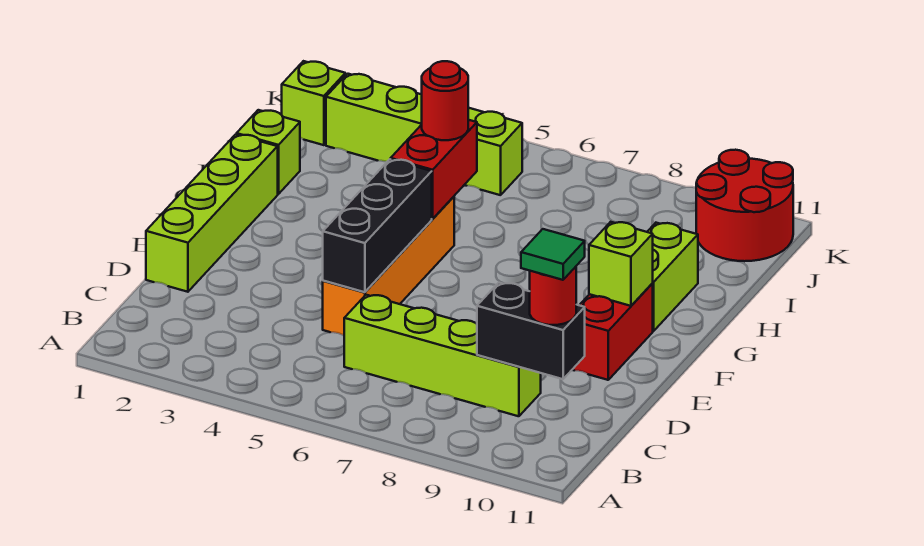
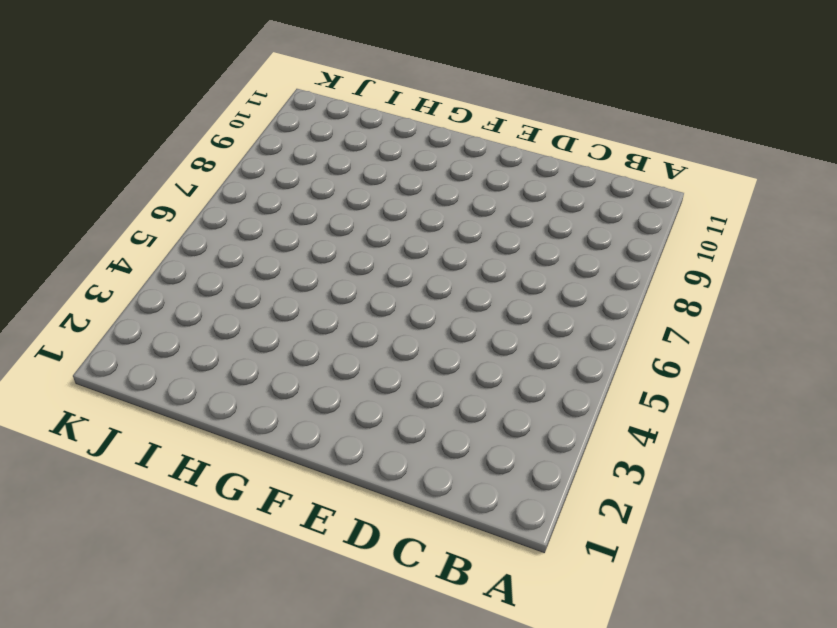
none -> lime brick C6:C9 level 1
none -> lime brick D1:G1 level 1
none -> orange brick D5:G5 level 1

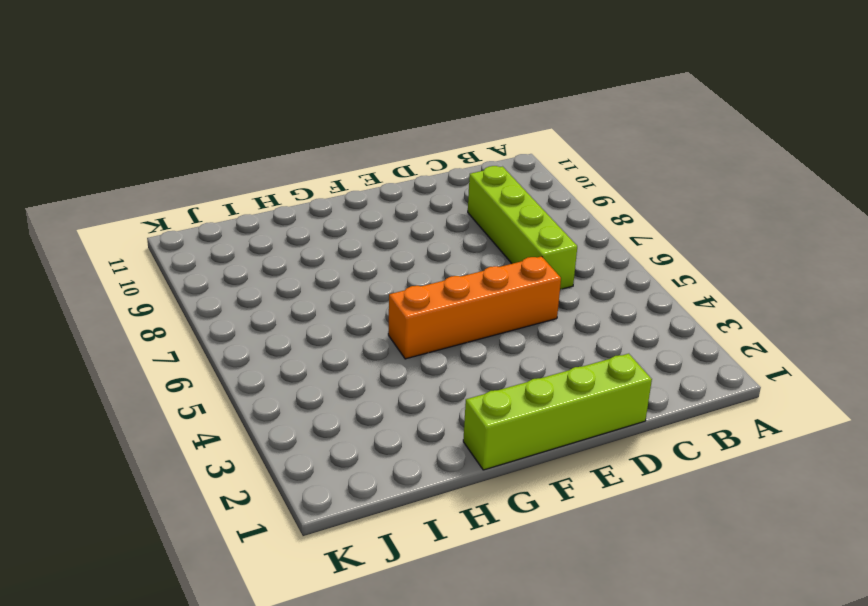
none -> red brick E10:F10 level 1
none -> lime brick G10:H10 level 1
none -> lime brick H1 level 1

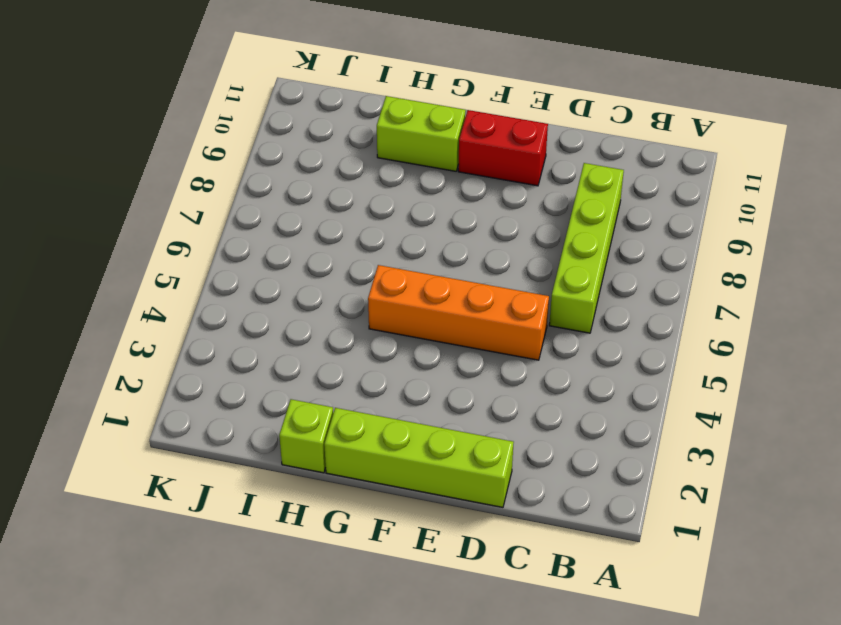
none -> lime brick J1 level 1
none -> lime brick J2:J5 level 1
none -> red round brick J10:K11 level 1

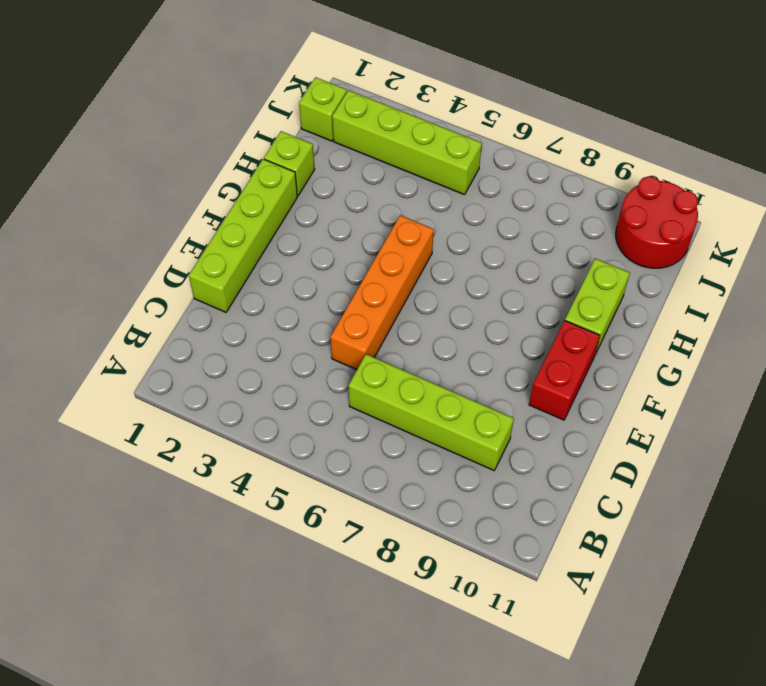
none -> black brick C9:C10 level 2
none -> black brick D5:F5 level 2
none -> lime brick F10 level 2

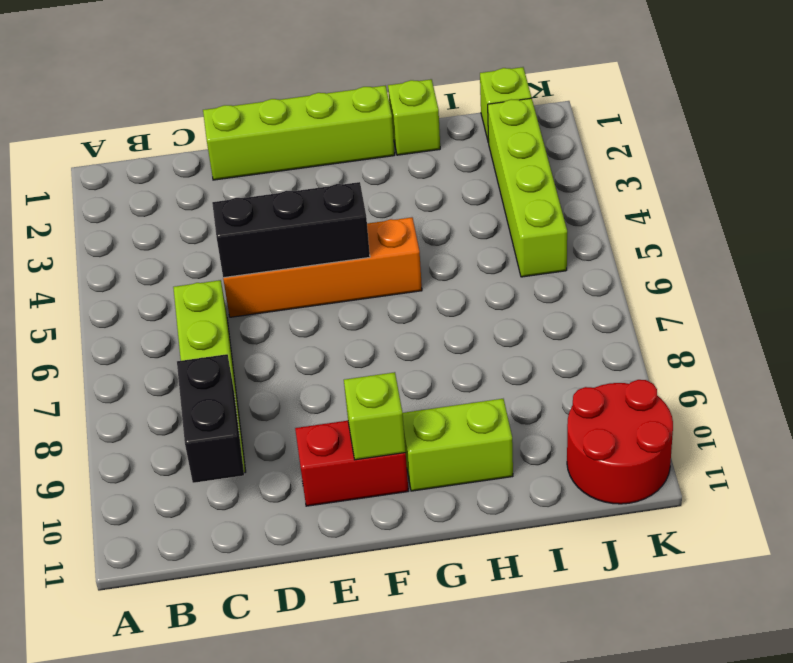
none -> red brick G5:H5 level 2
none -> red round brick C10 level 3
none -> red round brick H5 level 3

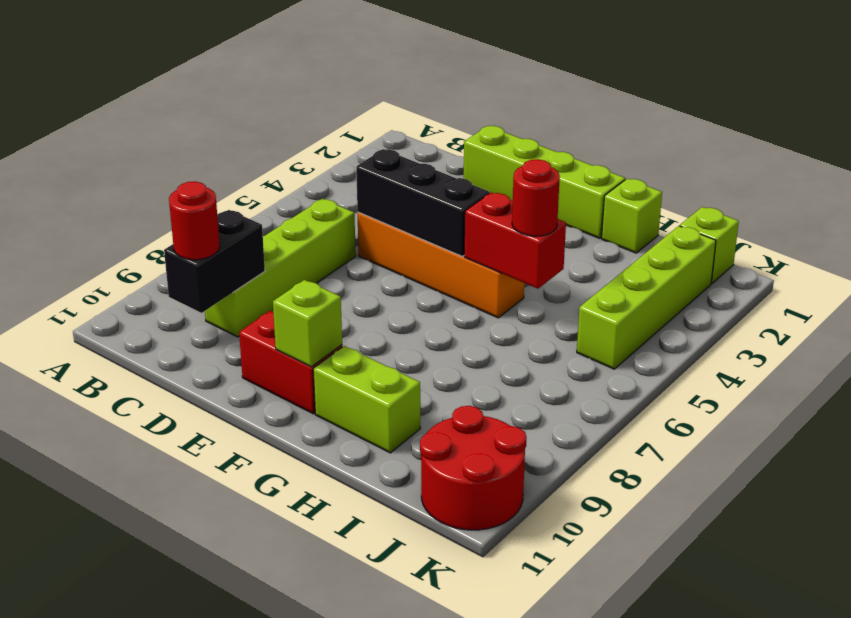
none -> green tile C10 level 4

